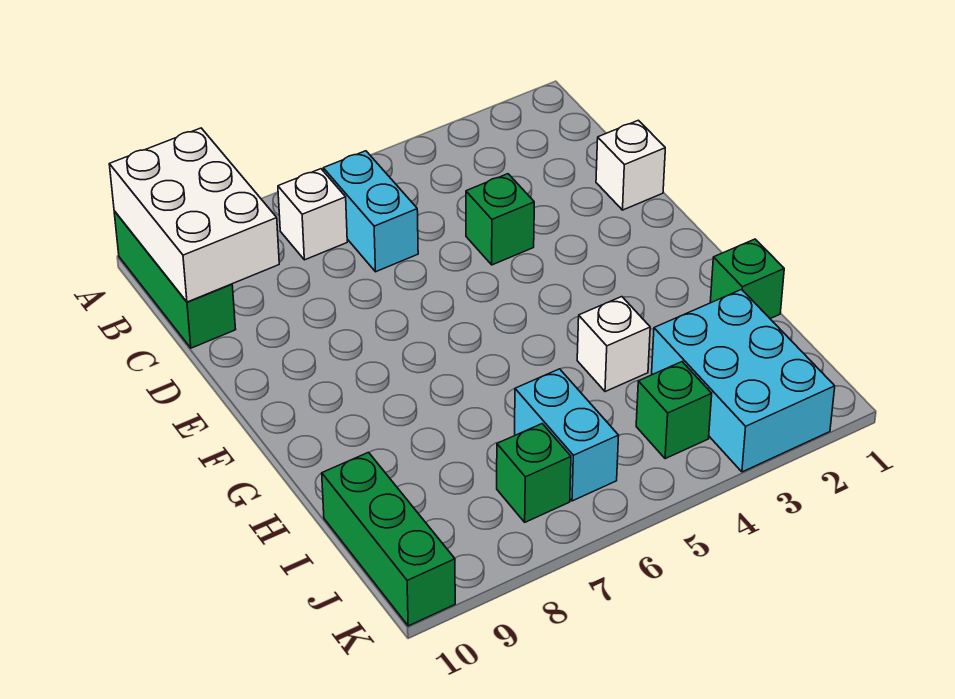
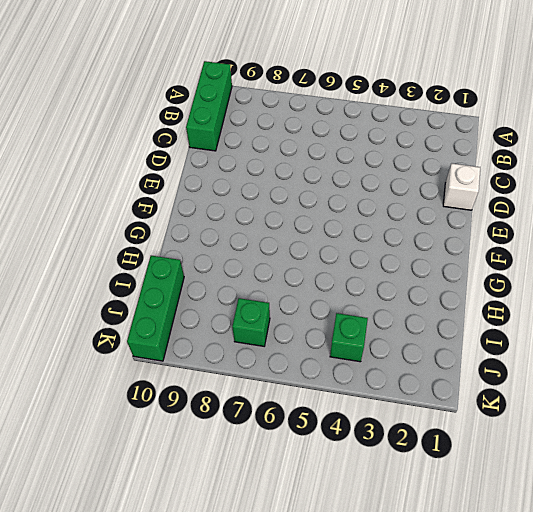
none -> cyan brick B6:C6 level 1
none -> white brick B7 level 1
none -> green brick D4 level 1

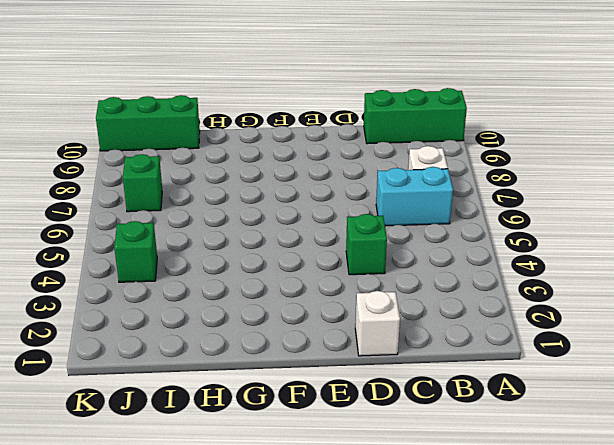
none -> green brick H1 level 1
none -> white brick H4 level 1
none -> cyan brick I2:K3 level 1

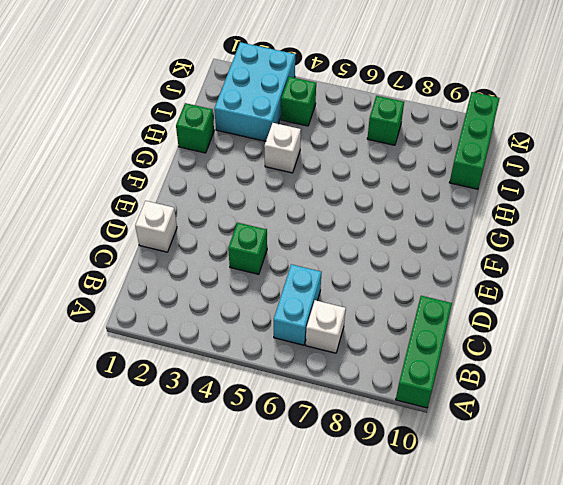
none -> cyan brick I6:J6 level 1
none -> white brick A9:C10 level 2

